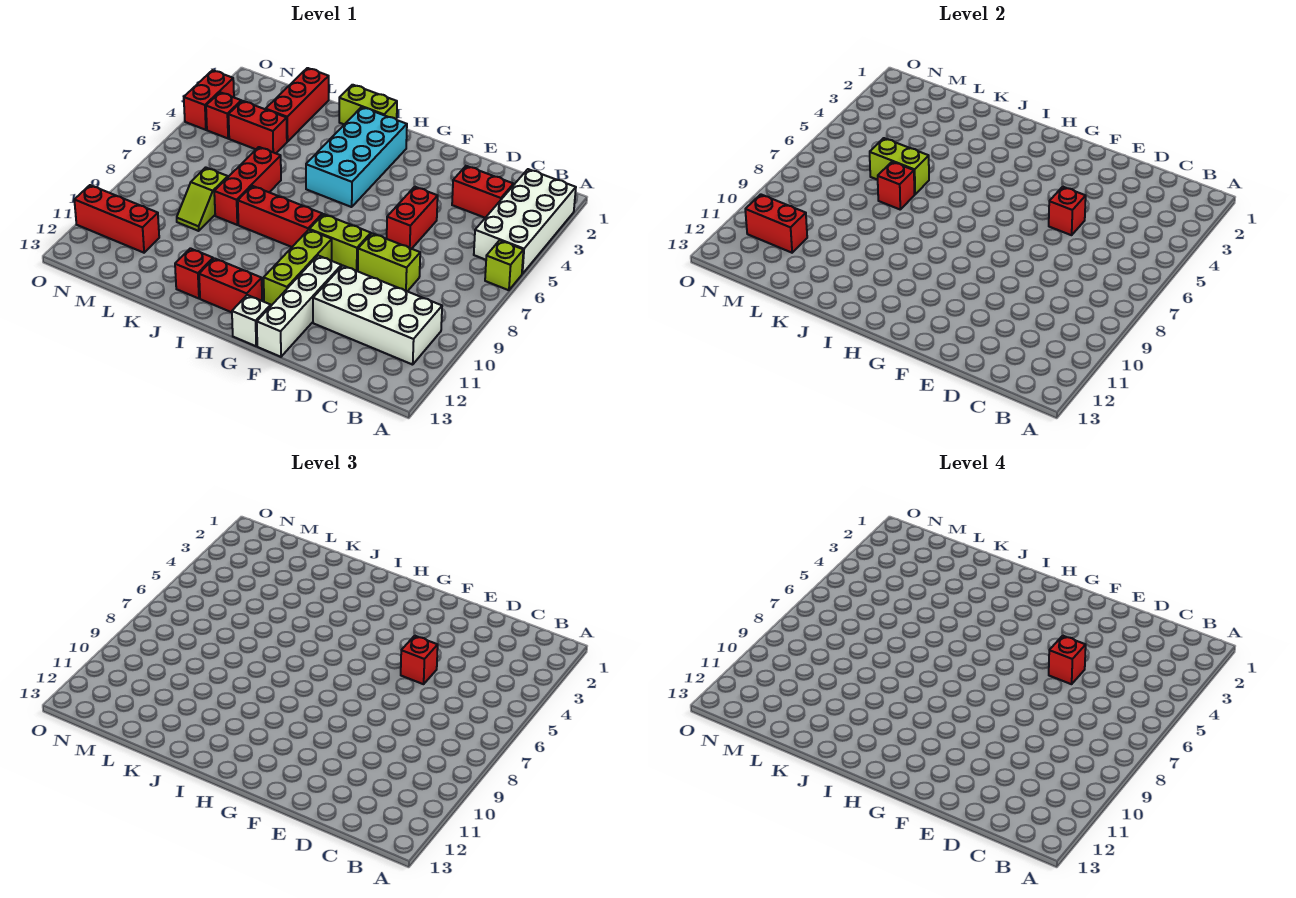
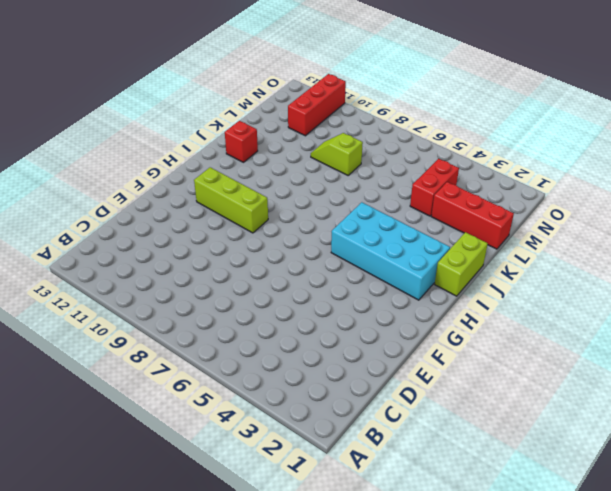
none -> white brick A2:B5 level 1
none -> lime brick A6 level 1
none -> white brick B10:E11 level 1

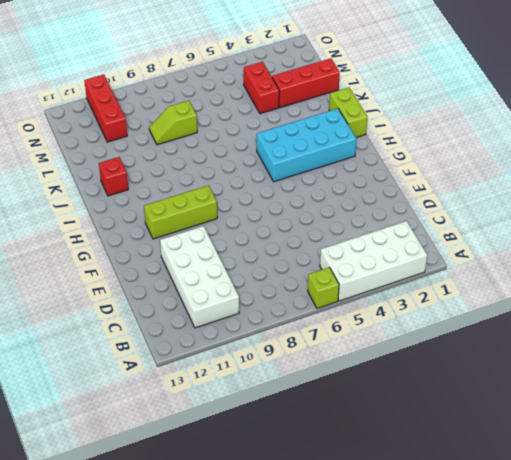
none -> red brick C3:D3 level 1
none -> lime brick D8:E8 level 1
none -> red brick E5:E6 level 1

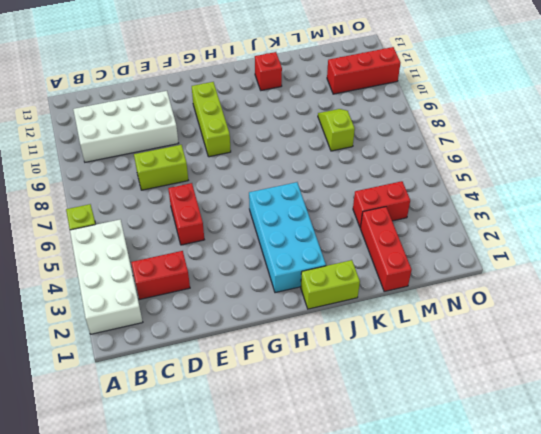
none -> lime brick F8:G8 level 1
none -> white brick F10:F13 level 1
none -> white brick G13 level 1

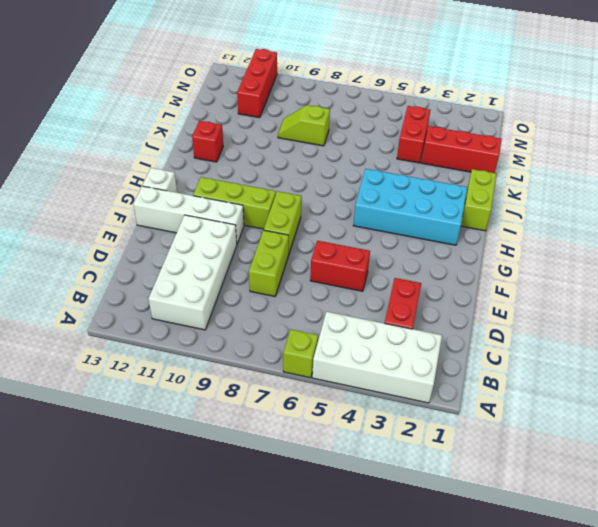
none -> red brick H8:J8 level 1
none -> red brick H12:I12 level 1
none -> red brick K6:K8 level 1

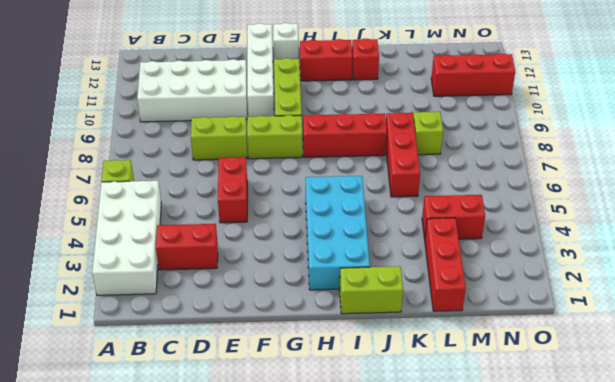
none -> red brick N4 level 1
none -> red brick O3:O4 level 1
none -> red brick E5 level 2

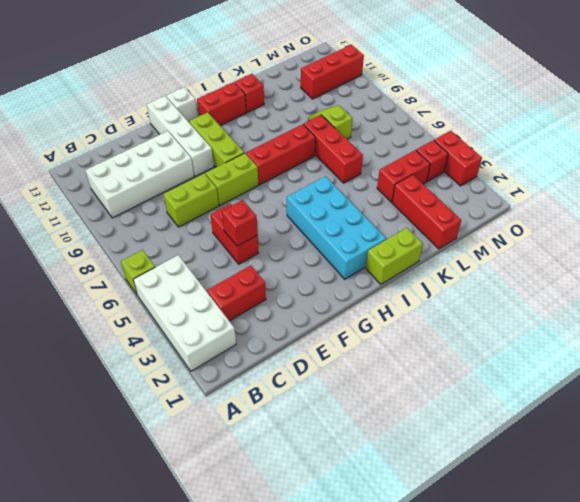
none -> lime brick K6:L6 level 2
none -> red brick K7 level 2
none -> red brick M11:N11 level 2

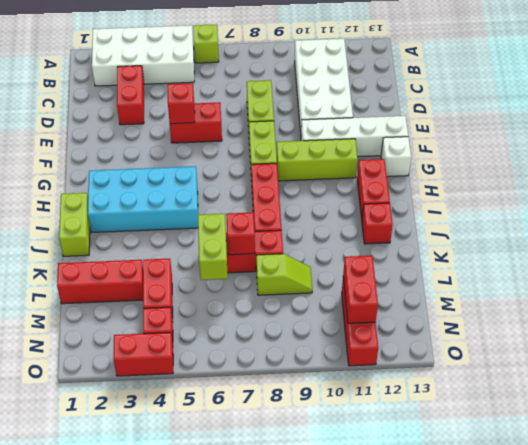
none -> red brick E5 level 3
none -> red brick E5 level 4

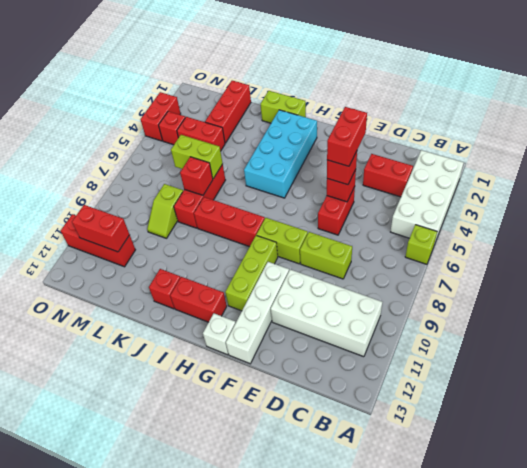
red brick E4:E5 level 4 -> red brick E5 level 4

